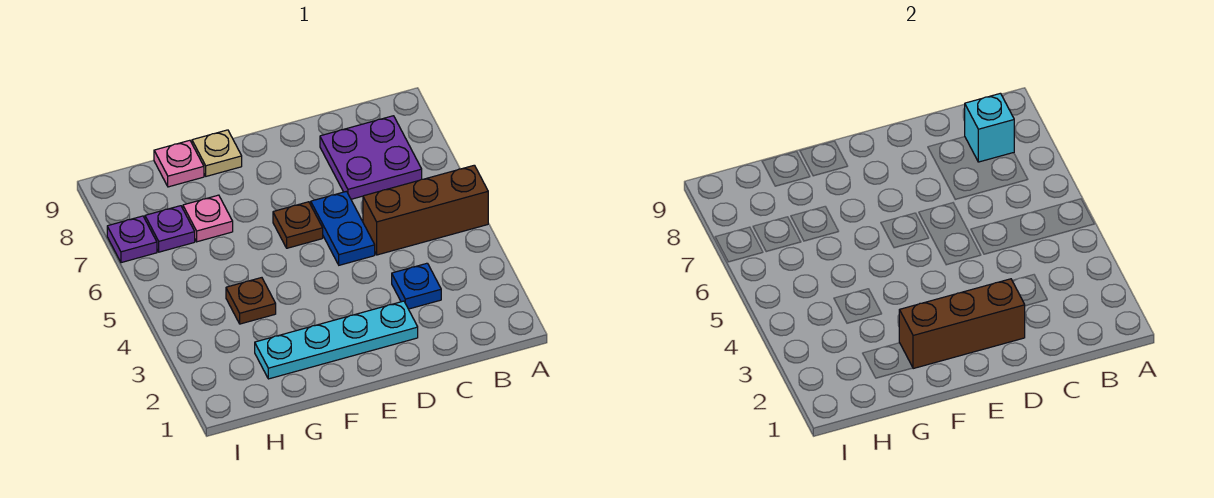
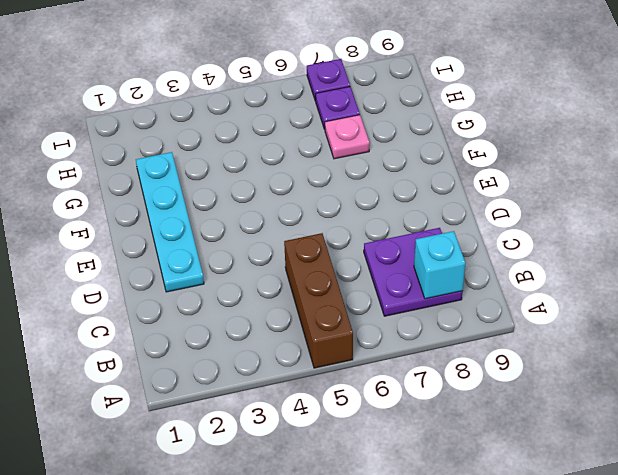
none -> blue plate C3 level 1
none -> blue plate D5:D6 level 1
none -> brown plate E6 level 1

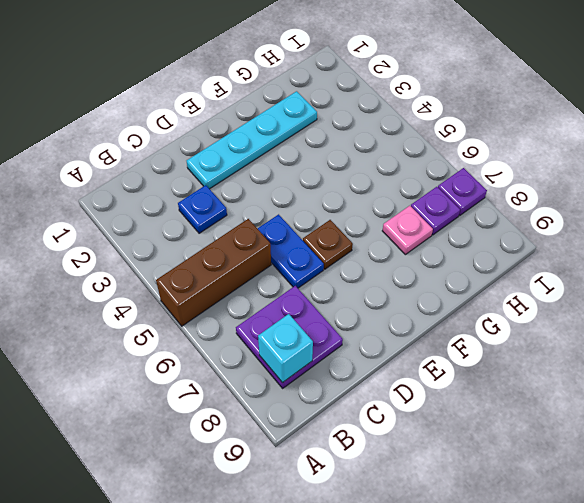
none -> tan plate F9 level 1
none -> brown plate G4 level 1
none -> pink plate G9 level 1

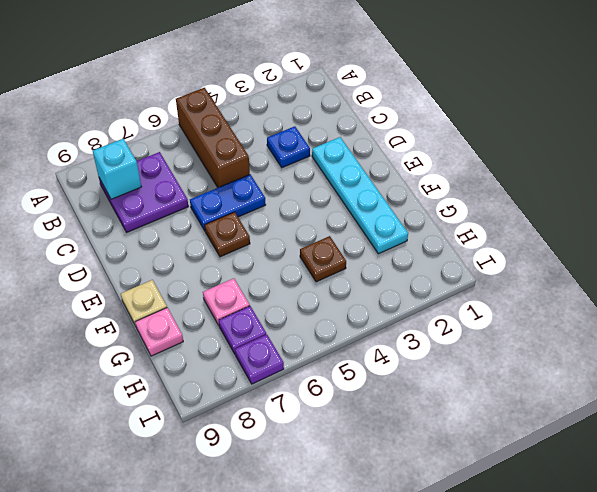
none -> brown brick D2:F2 level 2

